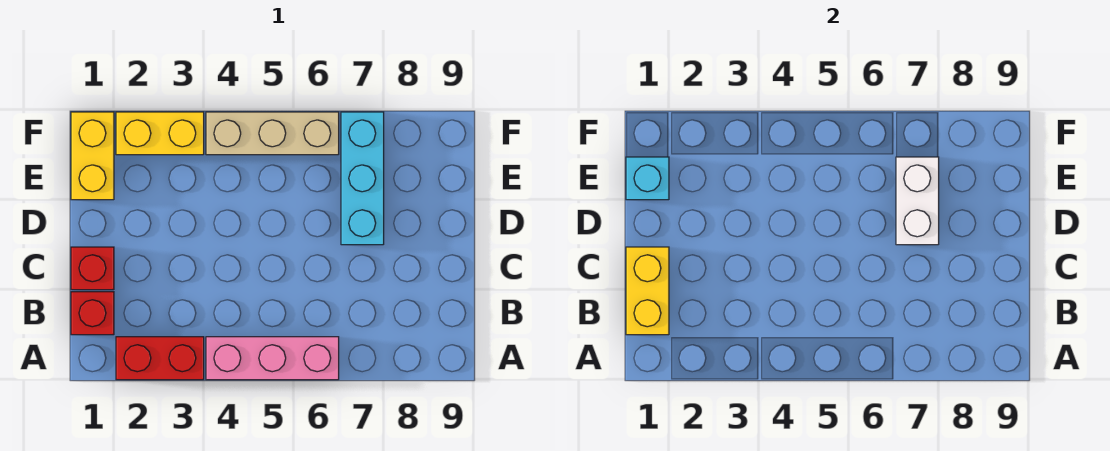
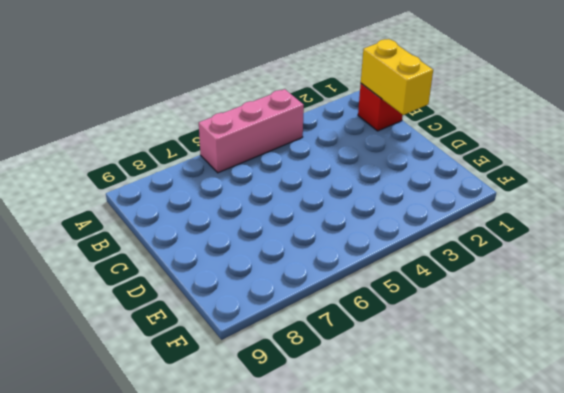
none -> red brick A2:A3 level 1
none -> red brick C1 level 1

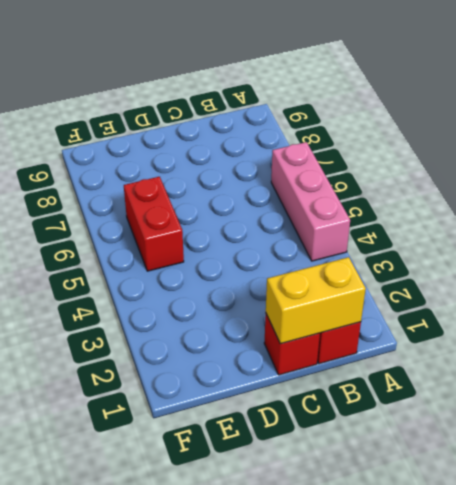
red brick E5:E6 level 1 -> red brick A2:A3 level 1
none -> cyan brick D7:F7 level 1
none -> yellow brick E1:F1 level 1

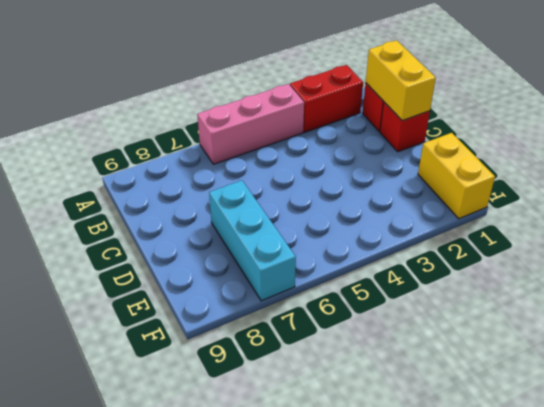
none -> yellow brick F2:F3 level 1
none -> tan brick F4:F6 level 1

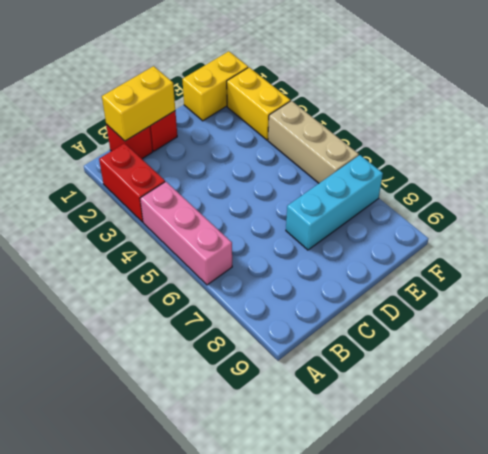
none -> white brick D7:E7 level 2
none -> cyan brick E1 level 2

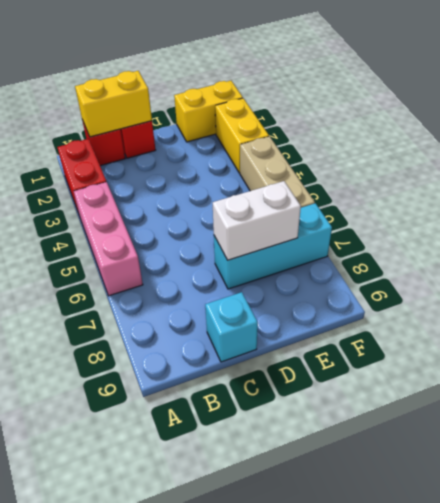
cyan brick C9 level 1 -> cyan brick E1 level 2

